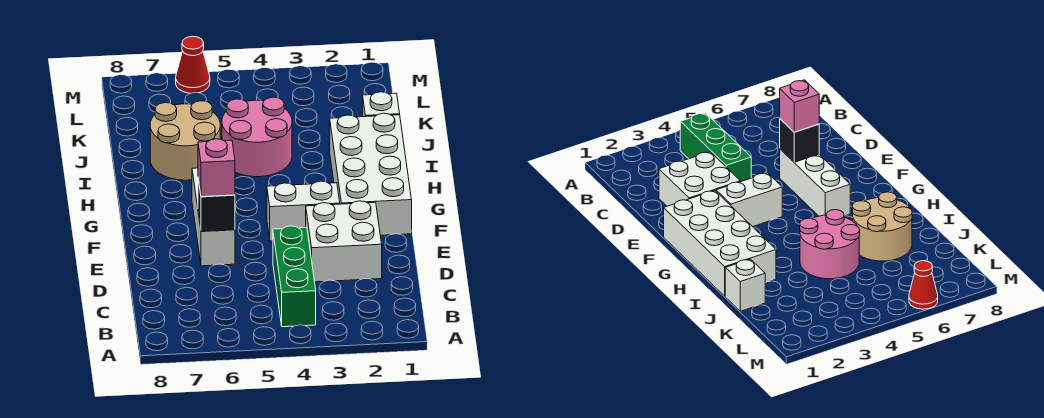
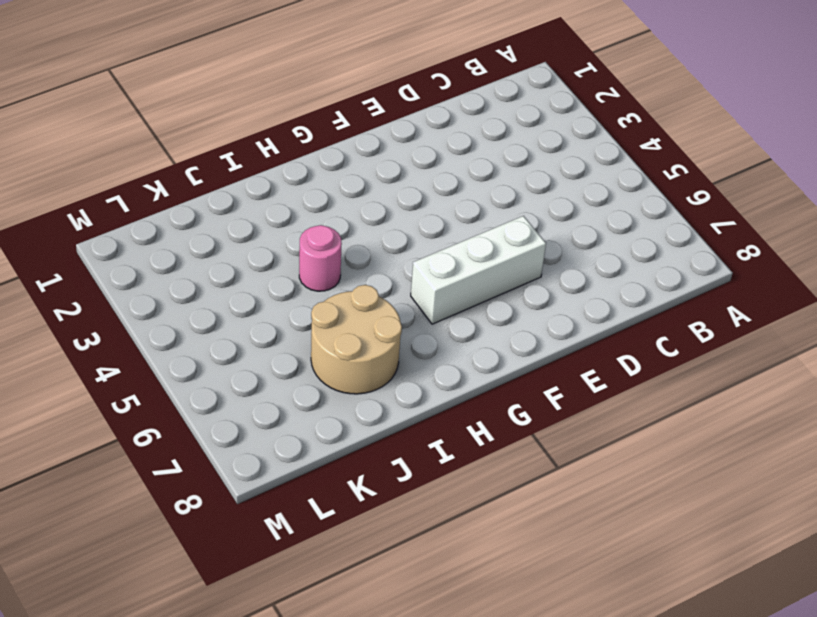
pink round brick I4 level 1 -> pink round brick I4:J5 level 1
none -> green brick B4:D4 level 1
none -> white brick D2:E3 level 1

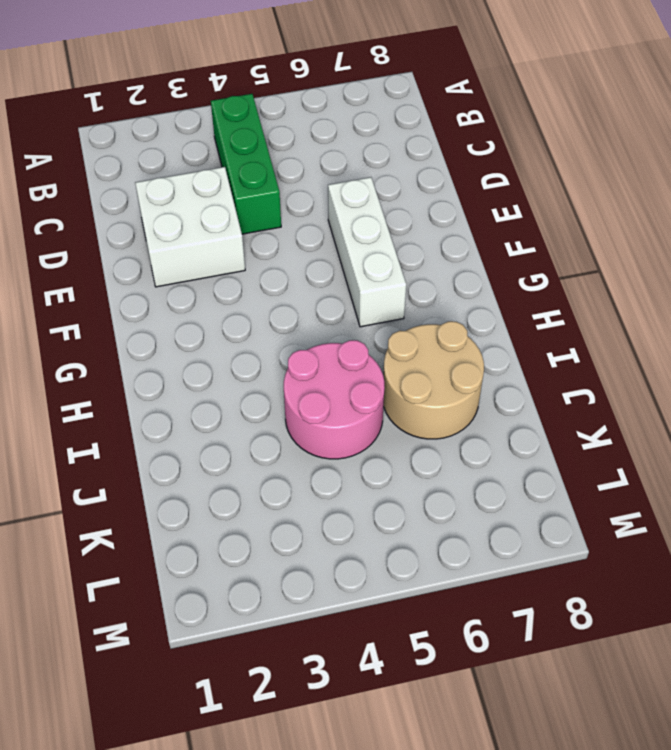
none -> white brick F1:I2 level 1
none -> white brick F3:F4 level 1

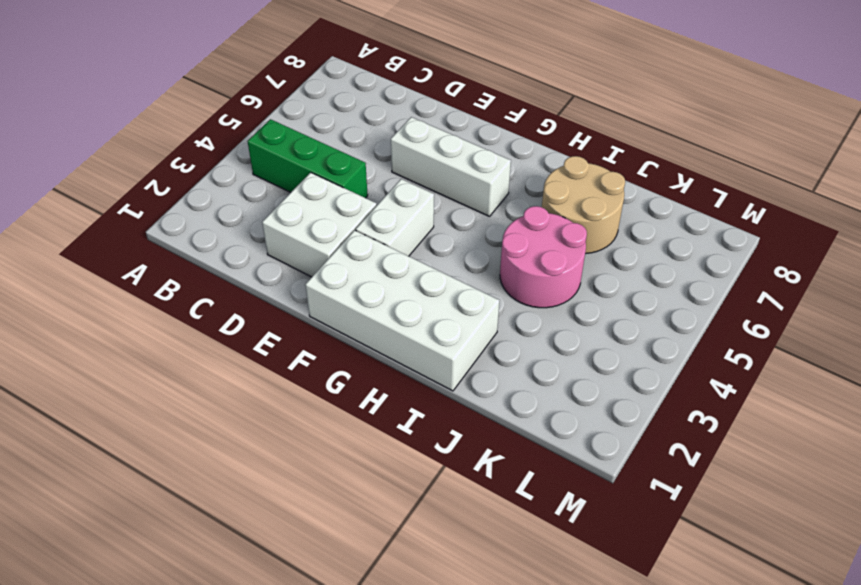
none -> white brick J1 level 1
none -> red cone M6 level 1

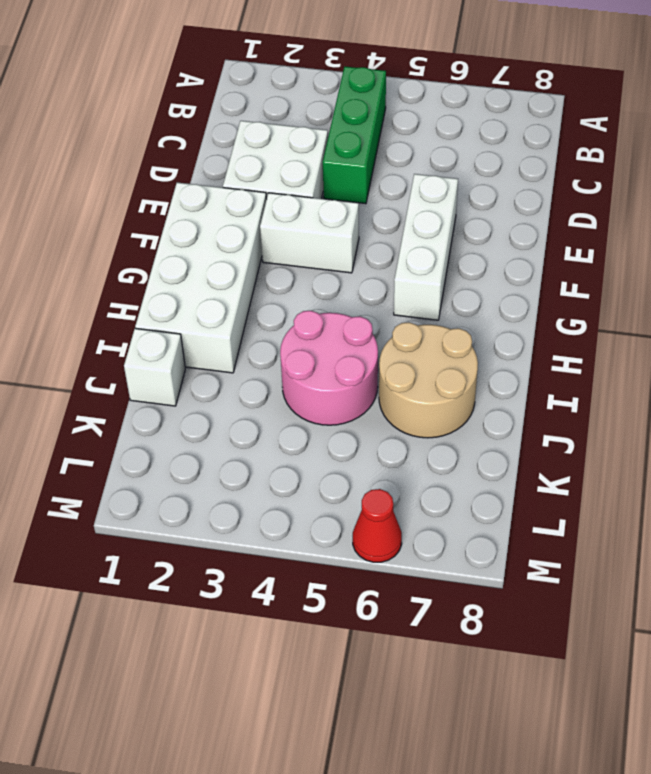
none -> black brick E6 level 2
none -> pink brick E6 level 3

